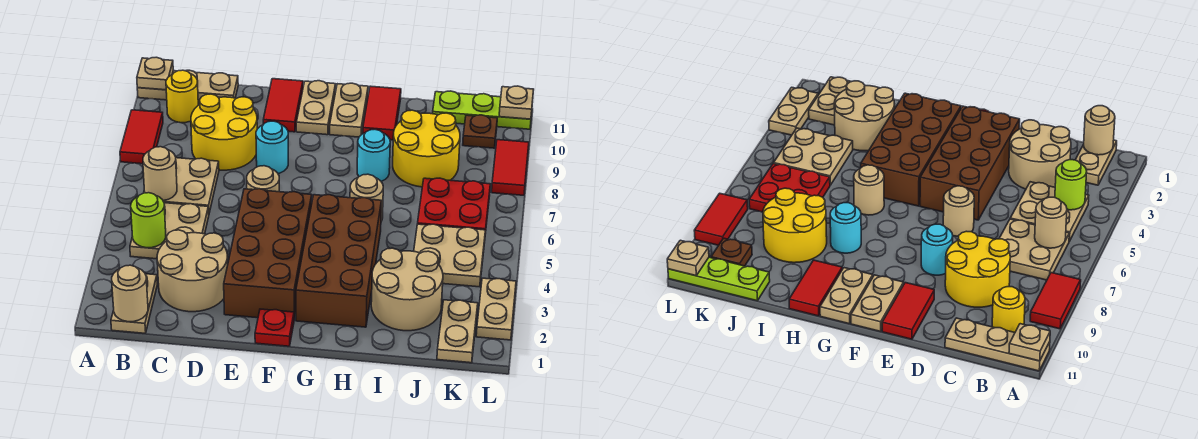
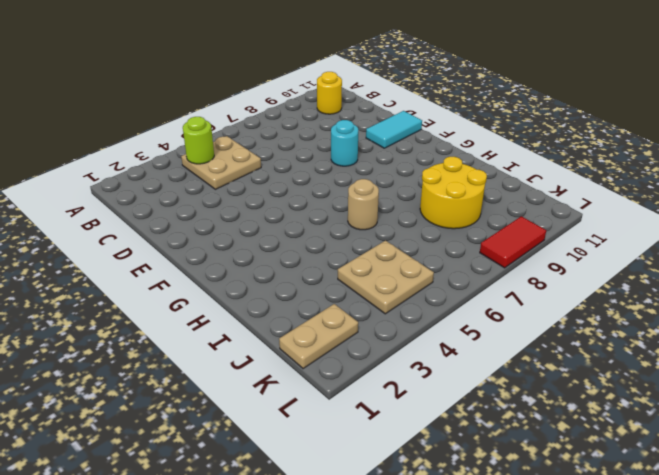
cyan tile E10:E11 level 1 -> red tile E10:E11 level 1
none -> red tile A8:A9 level 1
none -> tan plate A11:C11 level 1
none -> tan plate B1:B2 level 1
none -> tan plate B6:C7 level 1

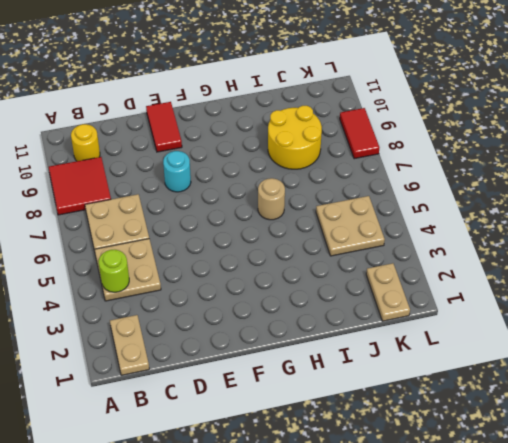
red tile A8:B9 level 1 -> red tile A8:A9 level 1
none -> tan plate A11:C11 level 1
none -> tan round brick C2:D3 level 1
none -> yellow round brick C8:D9 level 1
none -> brown brick E2:F5 level 1

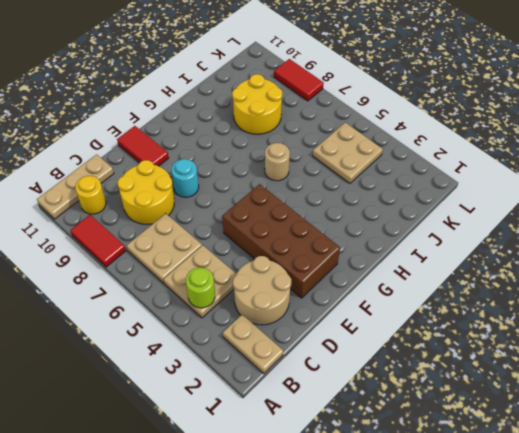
none -> tan round brick E6 level 1
none -> red plate F1 level 1
none -> tan plate F10:F11 level 1
none -> brown brick G2:H5 level 1

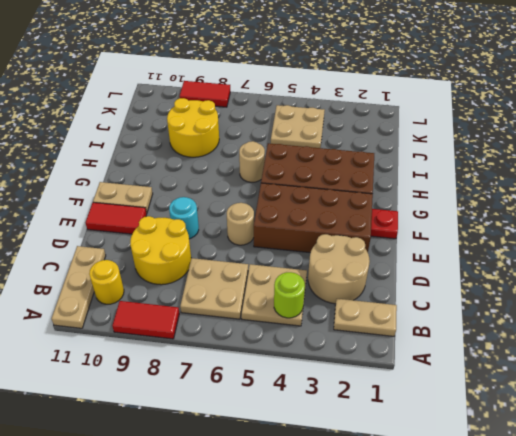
none -> tan plate G10:G11 level 1
none -> cyan round brick H8 level 1
none -> red tile H10:H11 level 1
none -> tan round brick I2:J3 level 1

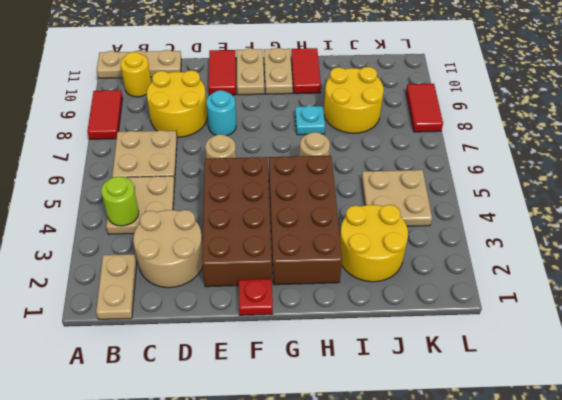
cyan plate H8 level 1 -> cyan round brick H8 level 1
yellow round brick I2:J3 level 1 -> tan round brick I2:J3 level 1
none -> red plate J6:K7 level 1
none -> lime plate J11:L11 level 1
none -> tan plate K1:K2 level 1
none -> brown plate K10 level 1

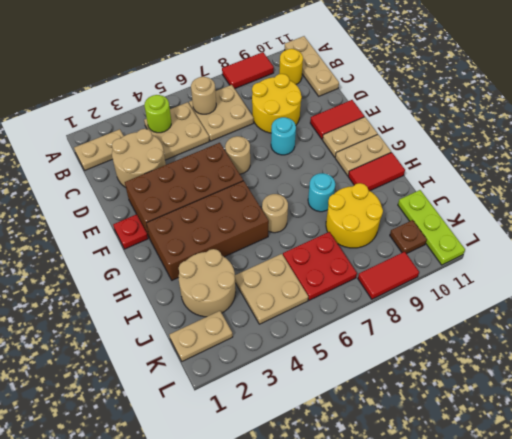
none -> tan plate L2:L3 level 1
none -> tan plate A11 level 2
none -> tan round brick B1 level 2
none -> tan plate L11 level 2

